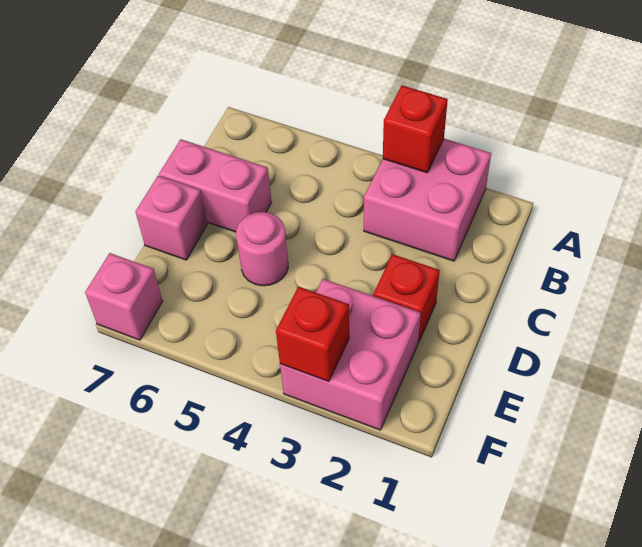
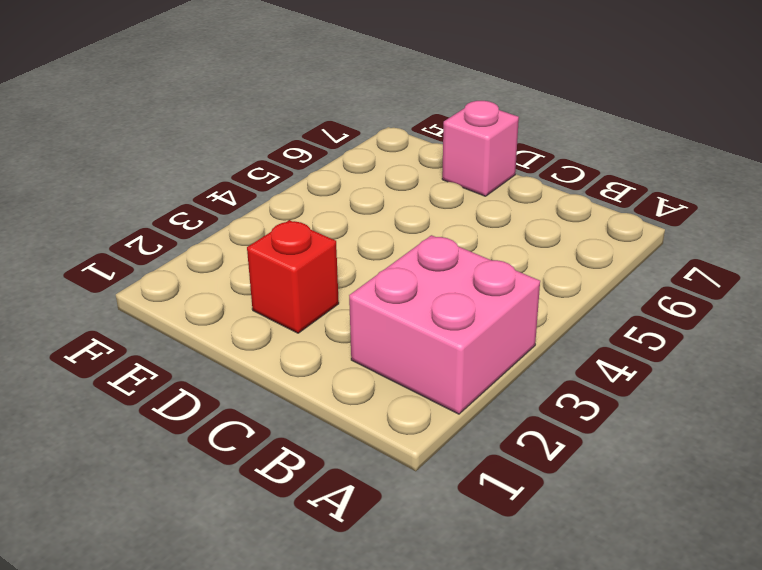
none -> pink brick C6:C7 level 1
none -> pink round brick D5 level 1

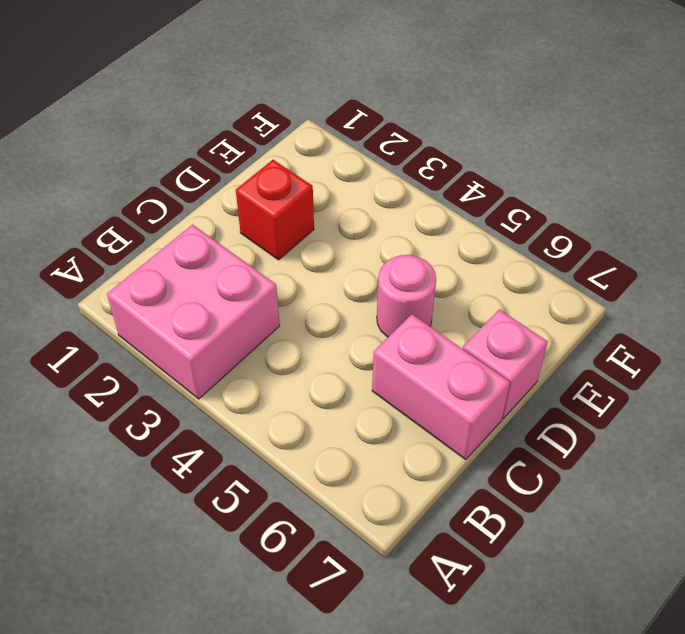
none -> pink brick E2:F3 level 1
none -> pink brick F7 level 1

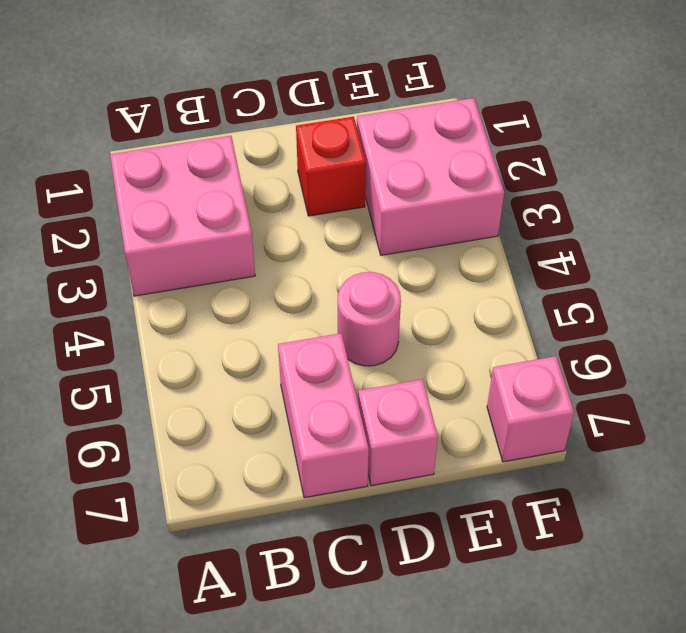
none -> red brick A3 level 2
none -> red brick F3 level 2

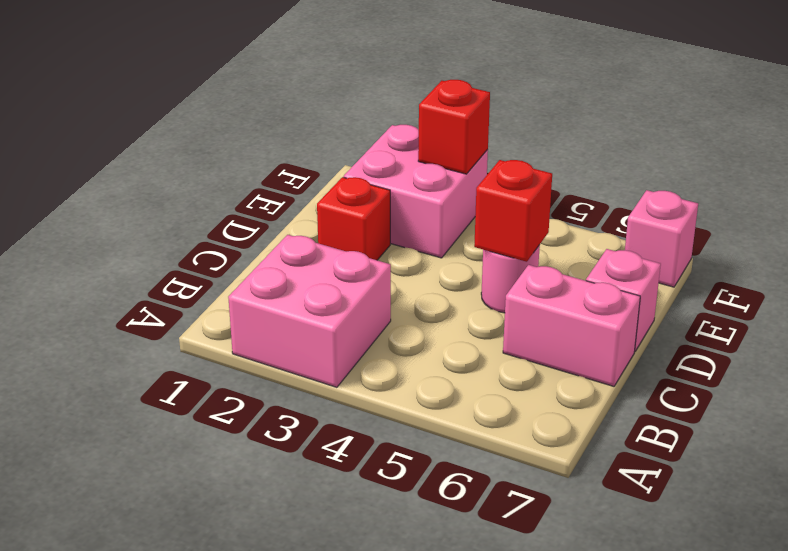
red brick D5 level 2 -> red brick A3 level 2

